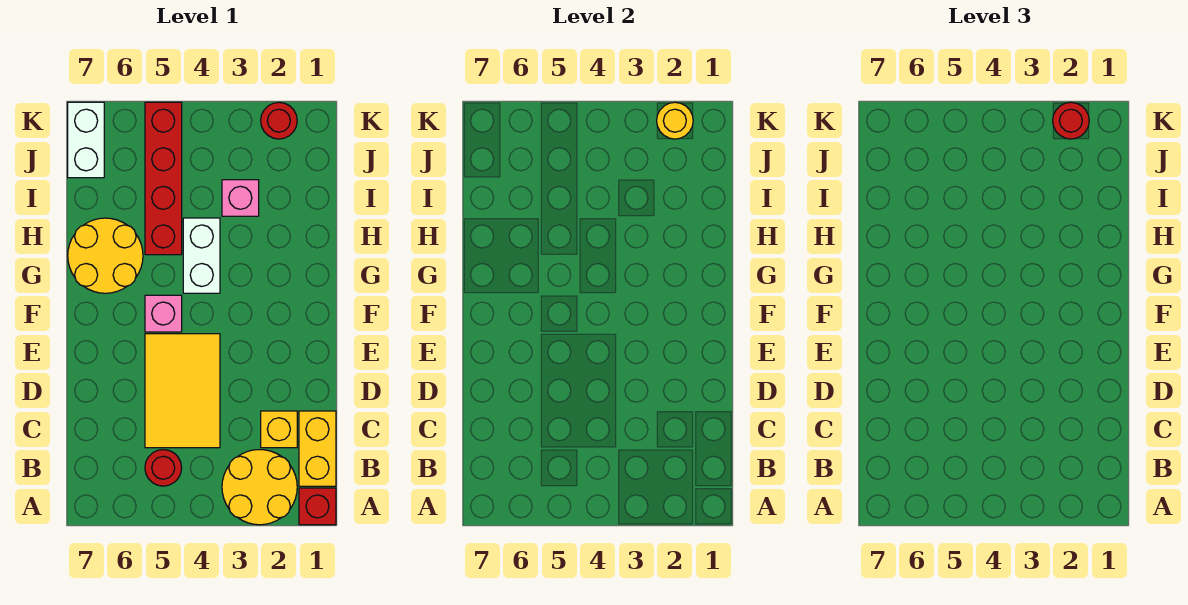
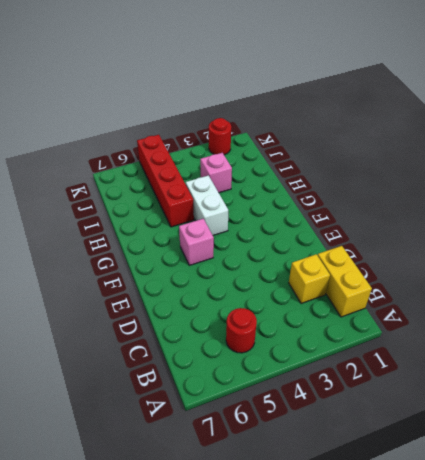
none -> red brick A1 level 1
none -> yellow round brick A2:B3 level 1
none -> yellow tile C4:E5 level 1

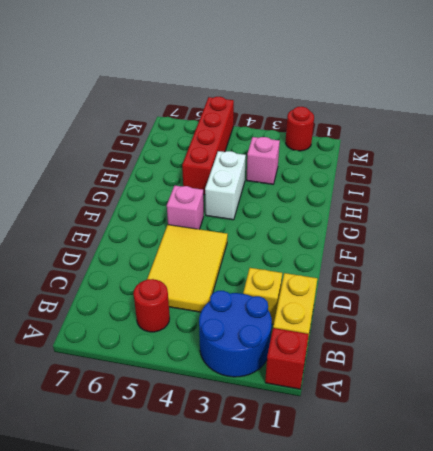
blue round brick A2:B3 level 1 -> yellow round brick A2:B3 level 1
none -> yellow round brick G6:H7 level 1
none -> white brick J7:K7 level 1
none -> yellow round brick K2 level 2

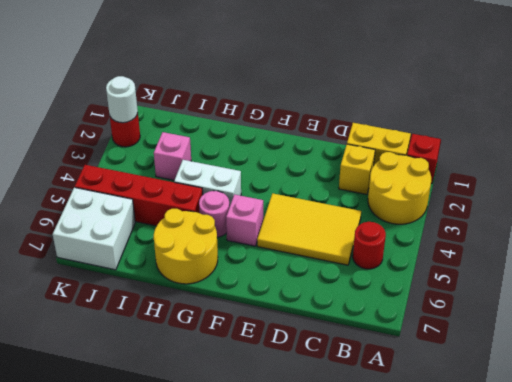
pink round brick G5 level 1 -> none
white brick J6:K7 level 1 -> white brick J7:K7 level 1
white round brick K2 level 2 -> yellow round brick K2 level 2
none -> red round brick K2 level 3

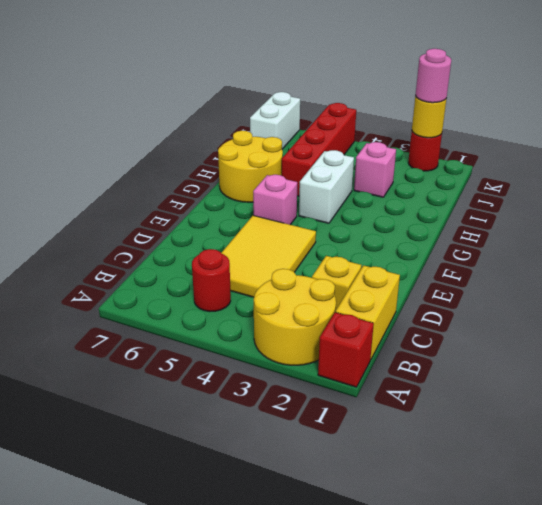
pink round brick K2 level 3 -> red round brick K2 level 3

